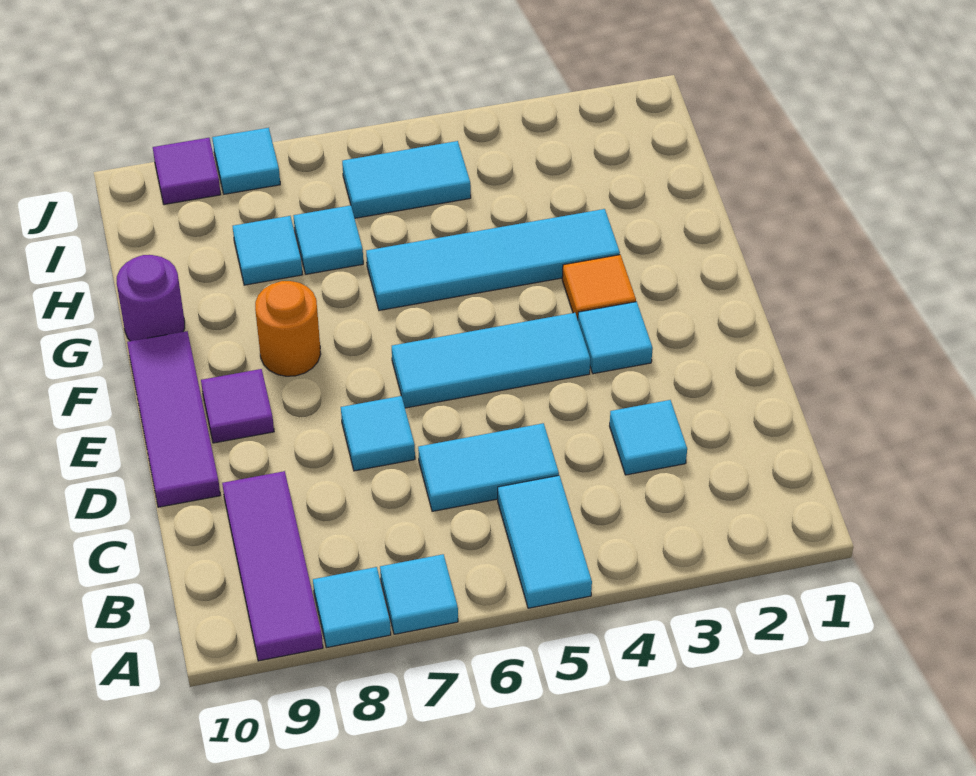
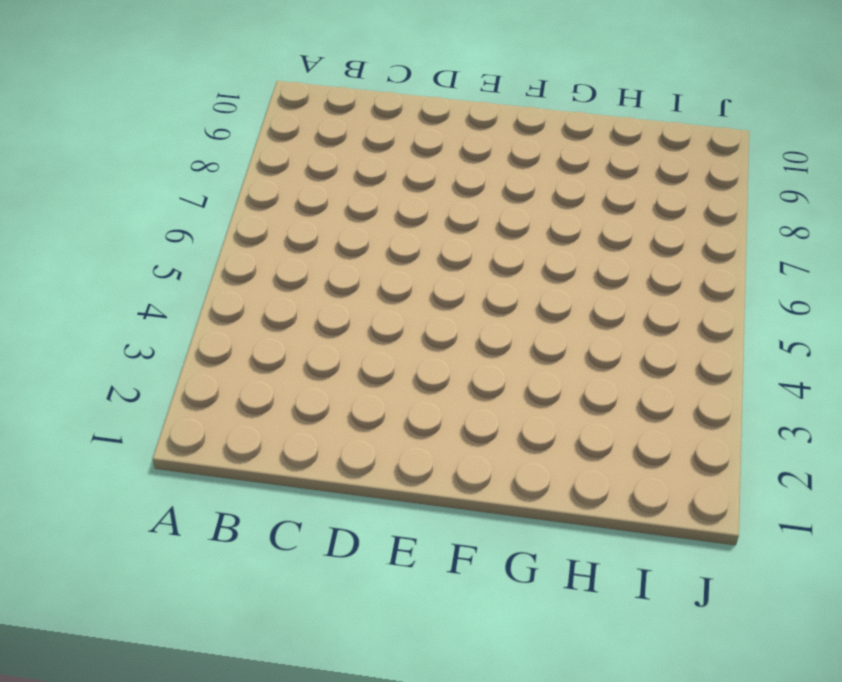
none -> cyan tile A5:B5 level 1
none -> cyan tile A7 level 1
none -> cyan tile A8 level 1

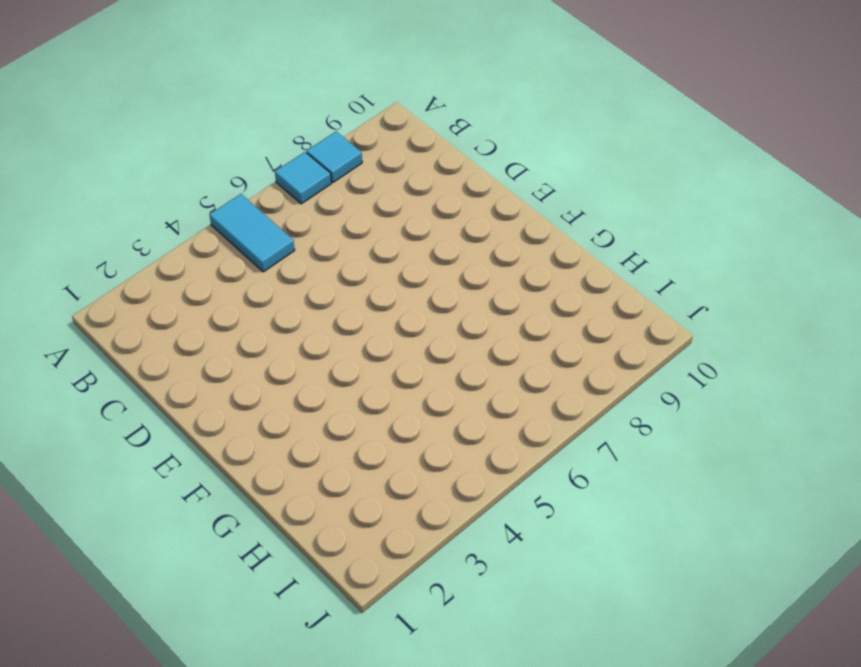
none -> purple tile A9:C9 level 1
none -> cyan tile C3 level 1
none -> cyan tile C5:C6 level 1

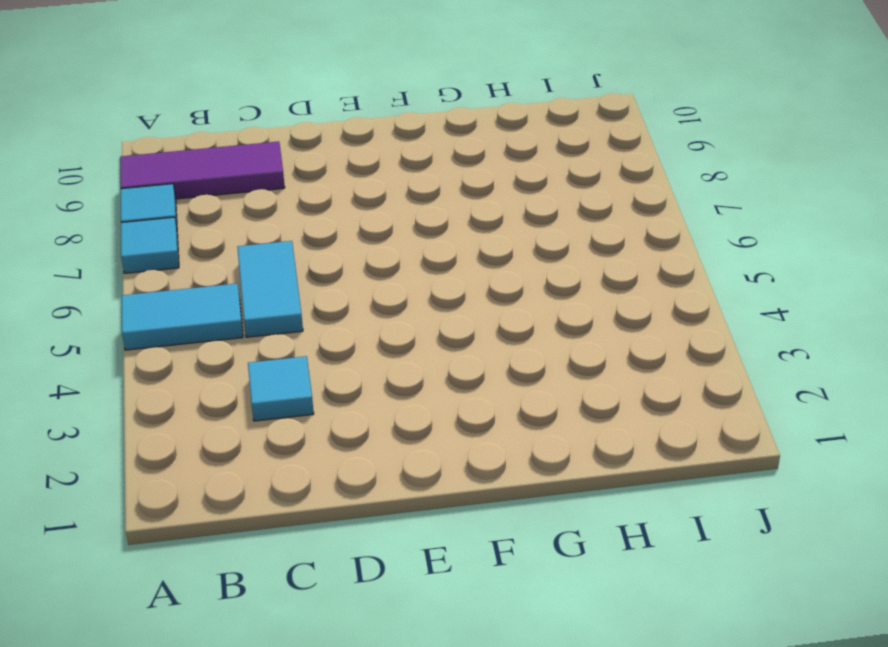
none -> cyan tile D7 level 1
none -> purple tile D10:F10 level 1
none -> cyan tile E3 level 1

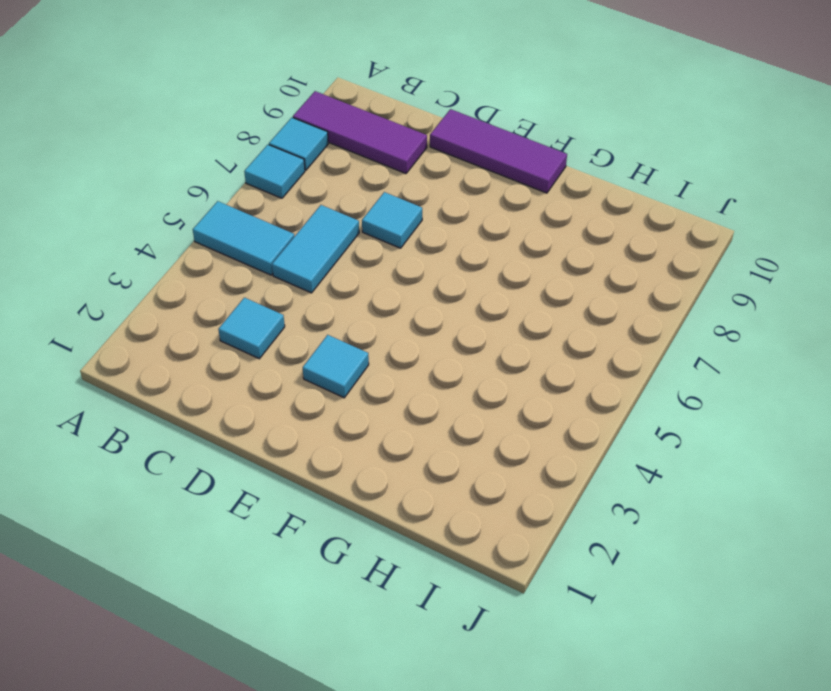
none -> cyan tile E4:E6 level 1
none -> purple tile E9 level 1
none -> orange tile F3 level 1

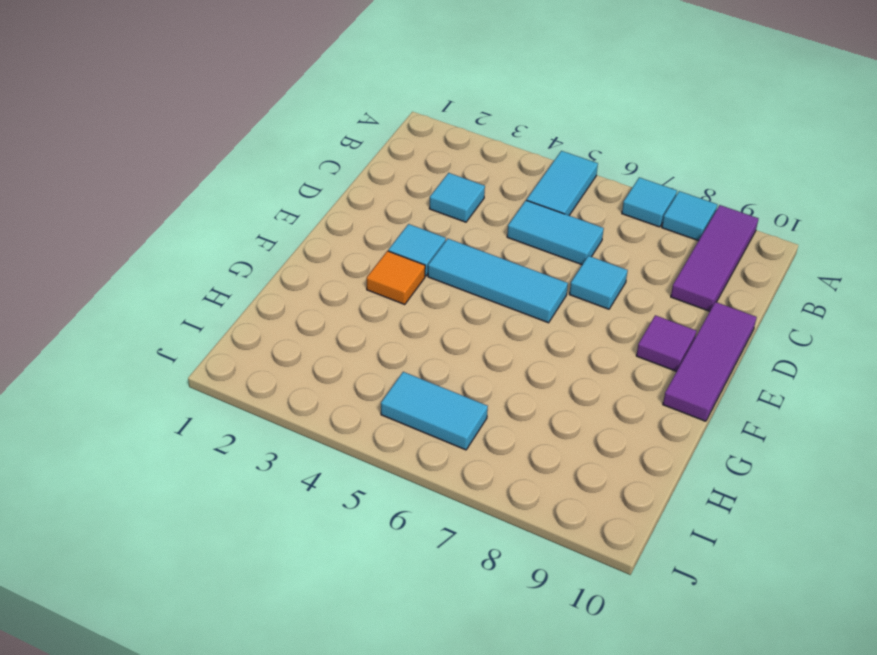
none -> orange round brick F8 level 1
none -> cyan tile G3:G6 level 1
none -> purple round brick G10 level 1

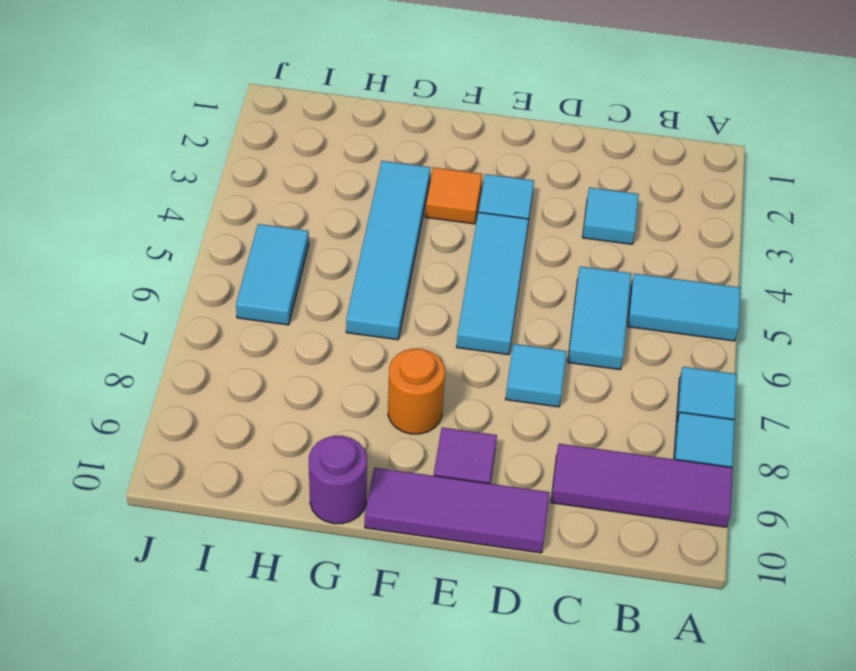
none -> cyan tile H7 level 1
none -> cyan tile H8 level 1
none -> cyan tile J8 level 1

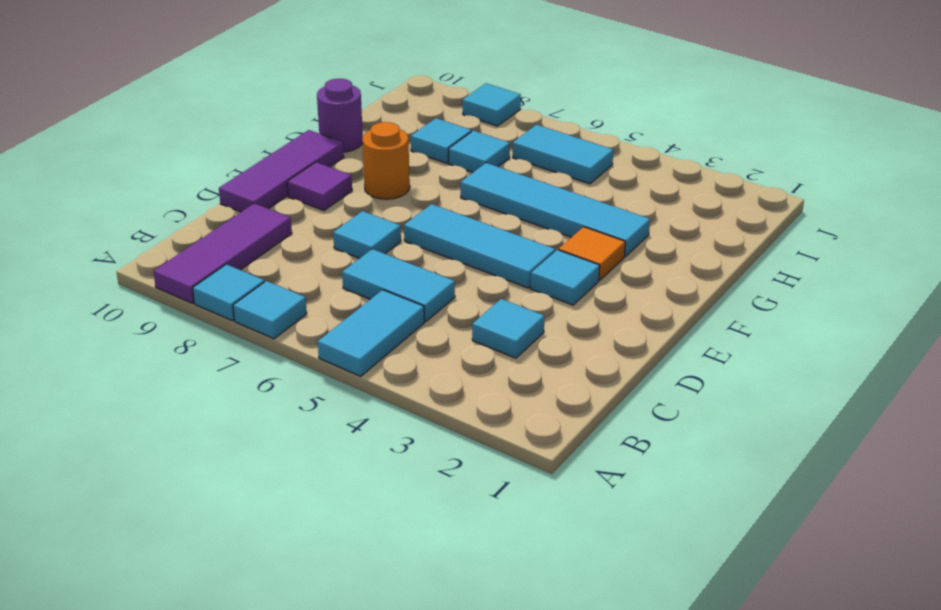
none -> purple tile J9 level 1

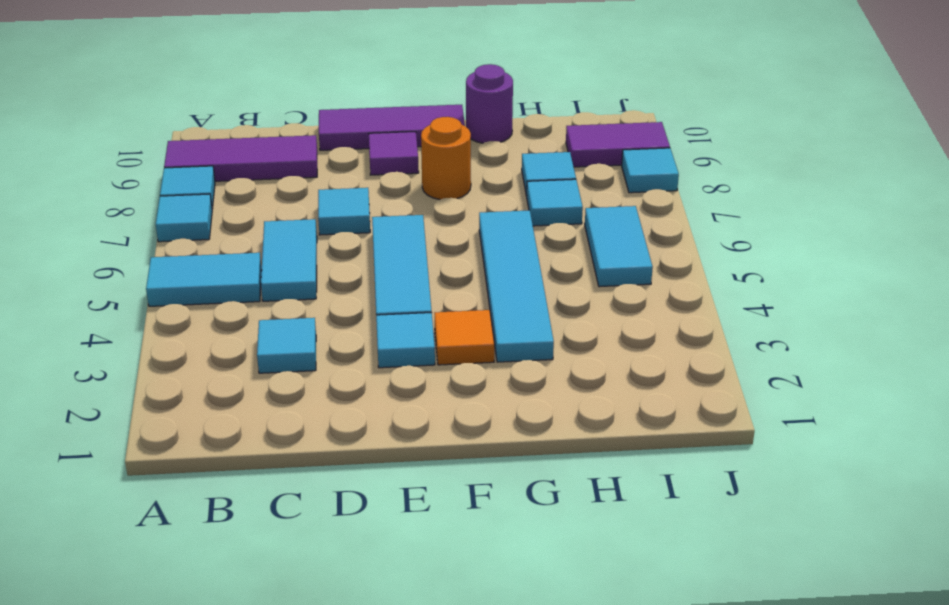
purple tile I9:J9 level 1 -> purple tile J9 level 1

